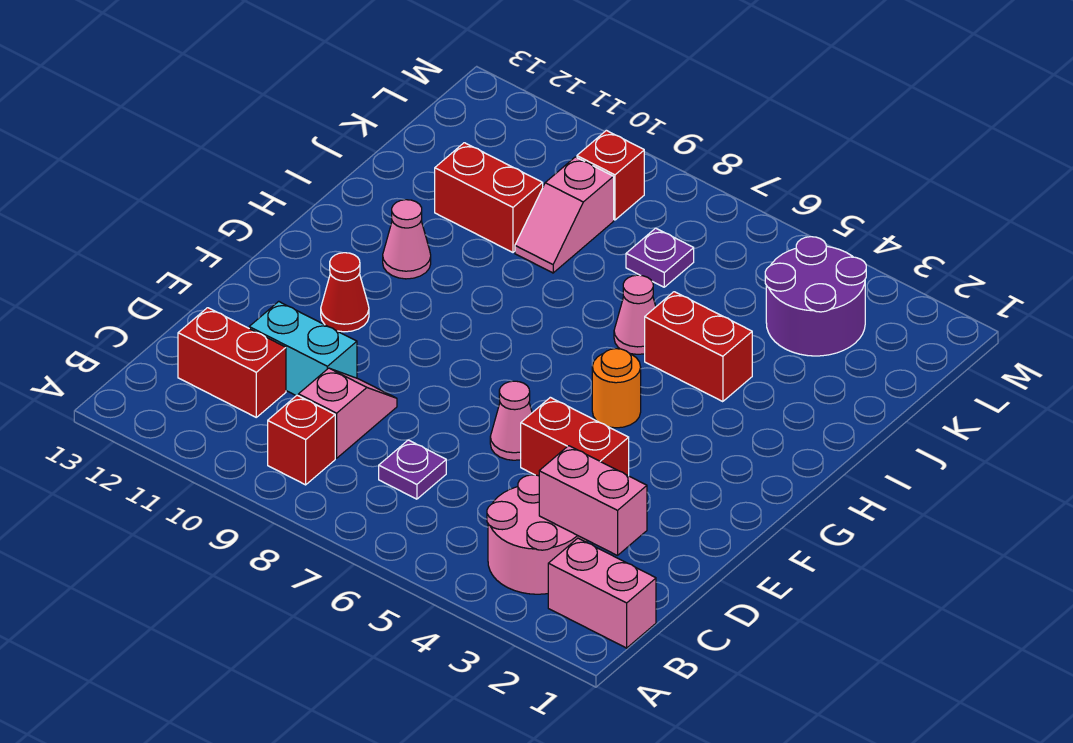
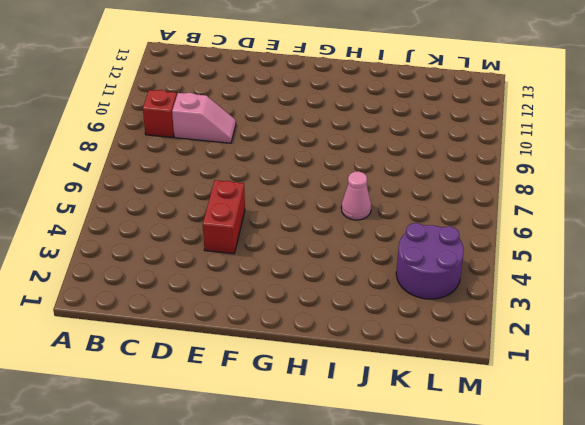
none -> pink brick B1:B2 level 1
none -> pink round brick B3:C4 level 1
none -> purple plate C7 level 1

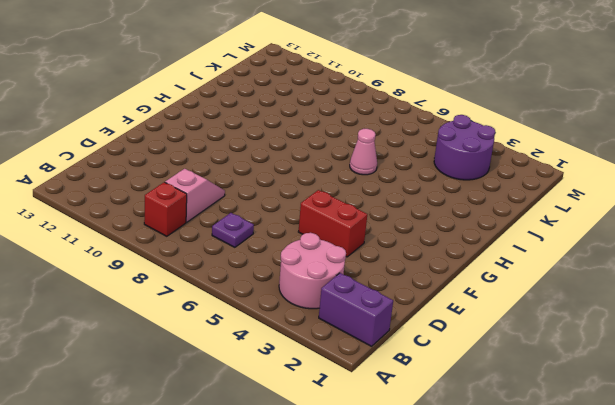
purple brick B1:B2 level 1 -> pink brick B1:B2 level 1
none -> red brick C11:C12 level 1
none -> cyan brick D10:D11 level 1
none -> pink cone E6 level 1

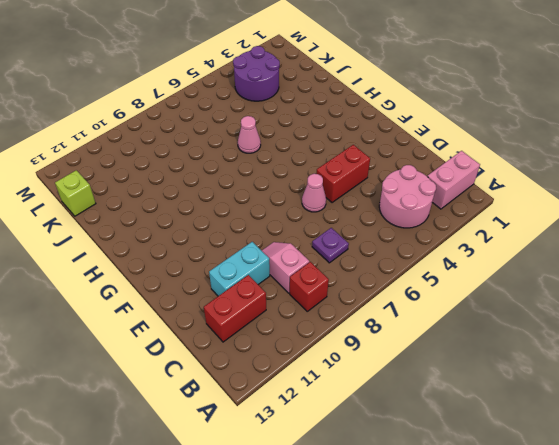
lime brick K13 level 1 -> none
none -> red cone F11 level 1
none -> orange round brick G5 level 1
none -> pink cone H11 level 1

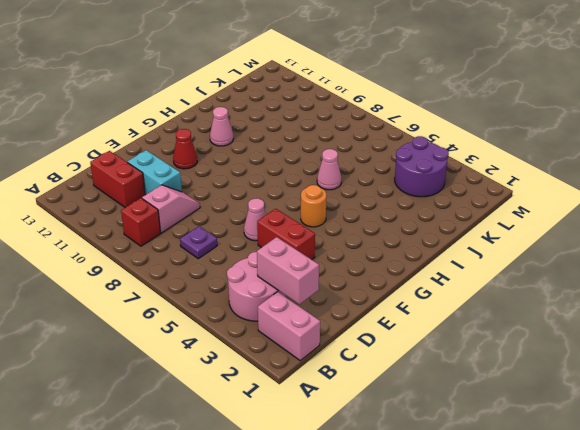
none -> red brick I4:I5 level 1
none -> pink slope J9:K9 level 1 top K
none -> red brick J10:J11 level 1

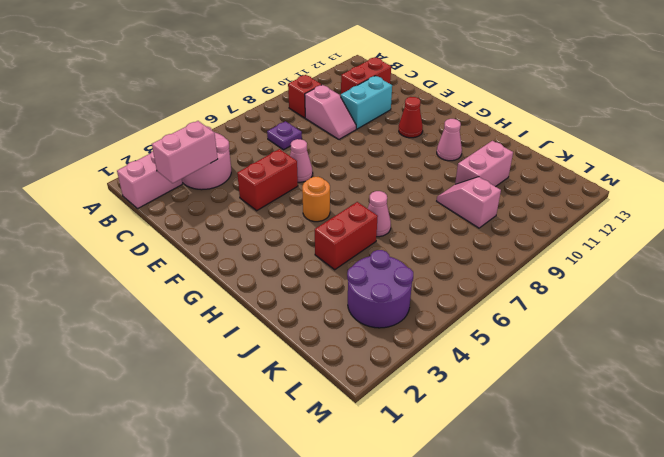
pink brick J10:J11 level 1 -> red brick J10:J11 level 1
none -> purple plate K7 level 1
none -> red brick L9 level 1

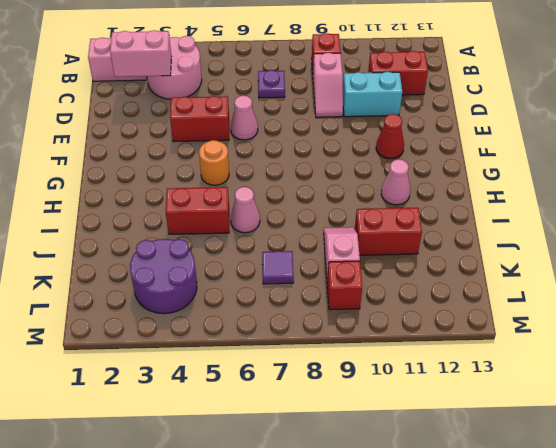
purple tile K7 level 1 -> purple plate K7 level 1

